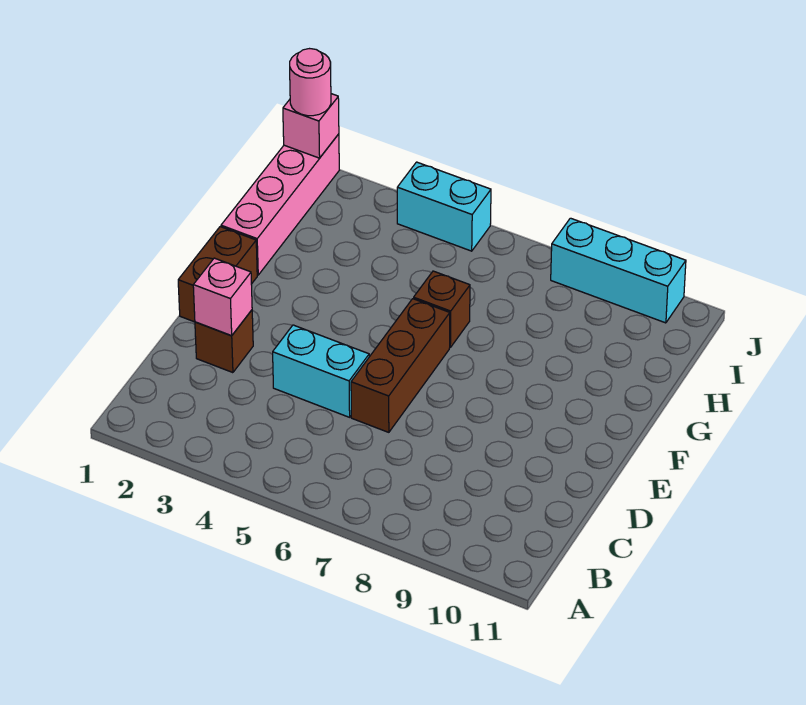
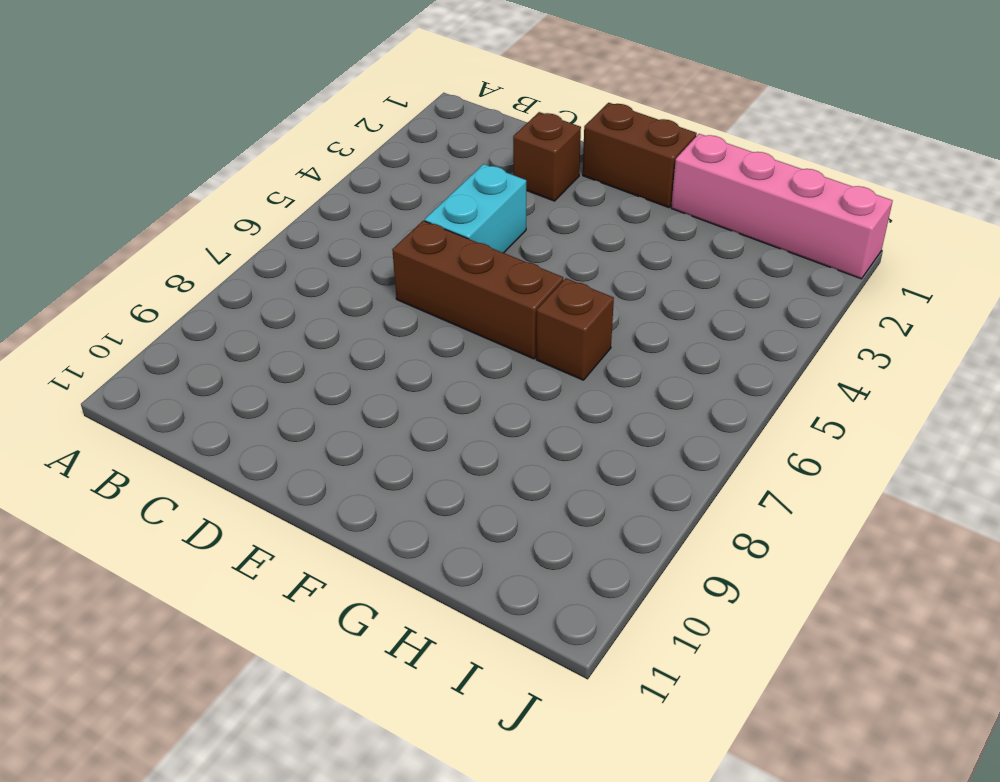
none -> cyan brick J4:J5 level 1
none -> cyan brick J8:J10 level 1

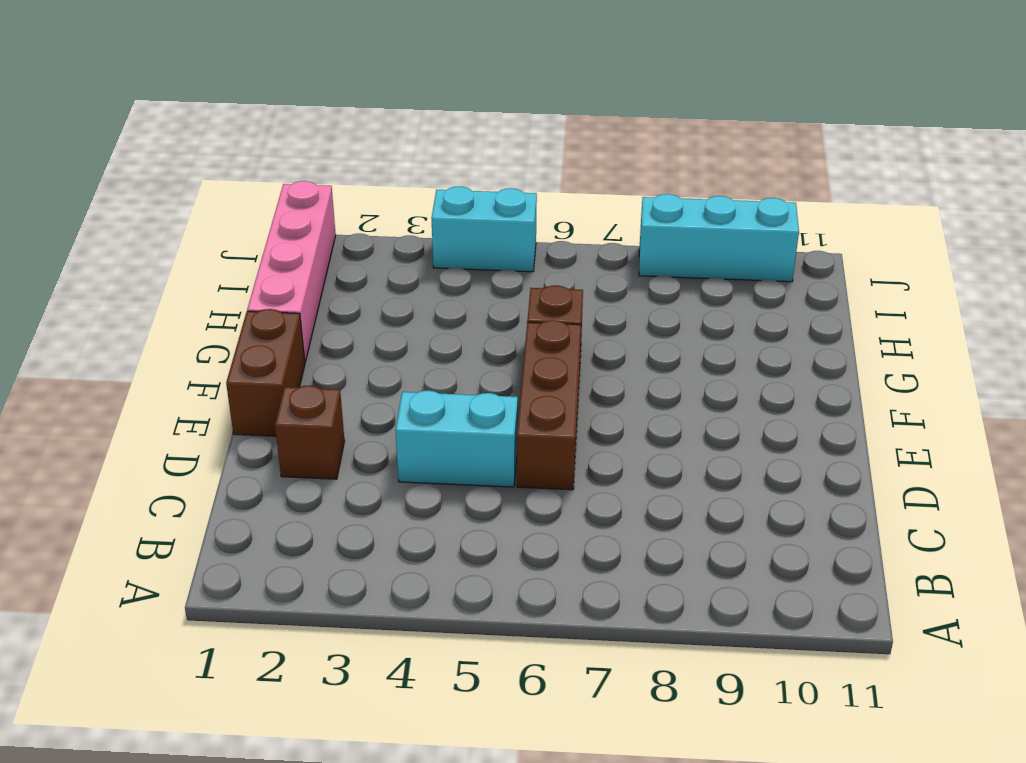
none -> pink brick D2 level 2
none -> pink brick J1 level 2

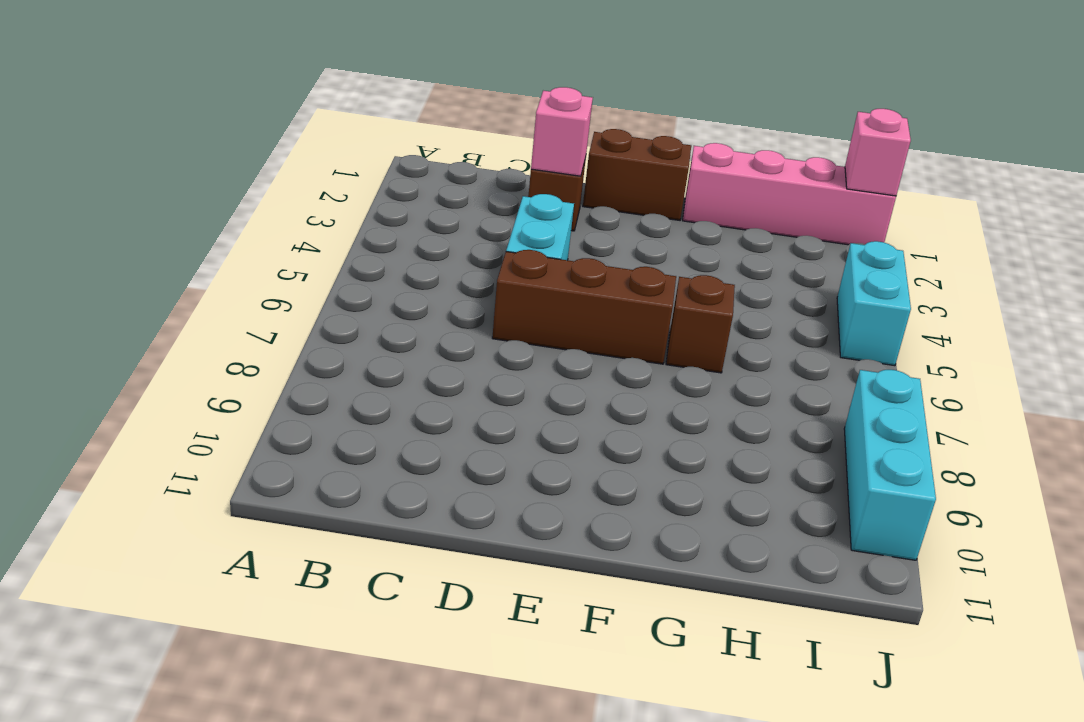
none -> pink round brick J1 level 3

